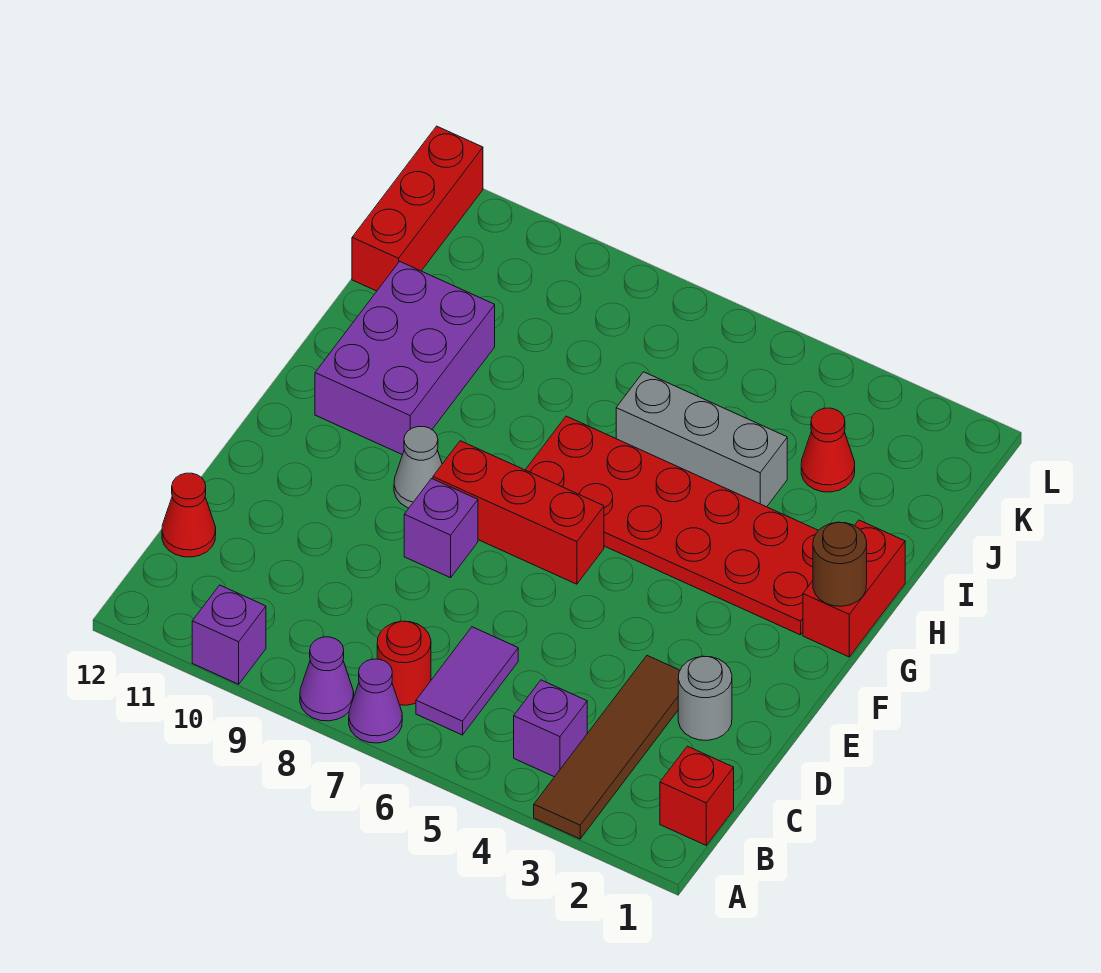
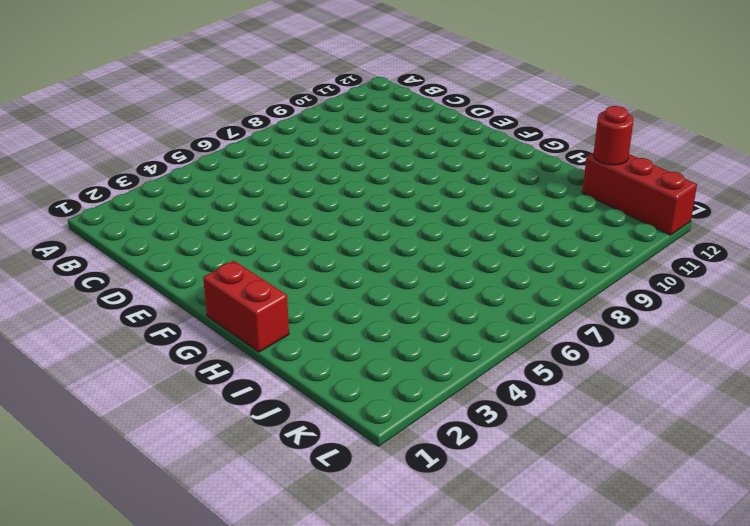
red round brick J12 level 2 -> red round brick B7 level 1
none -> brown tile A3:D3 level 1
none -> purple cone A7 level 1
none -> purple cone A8 level 1

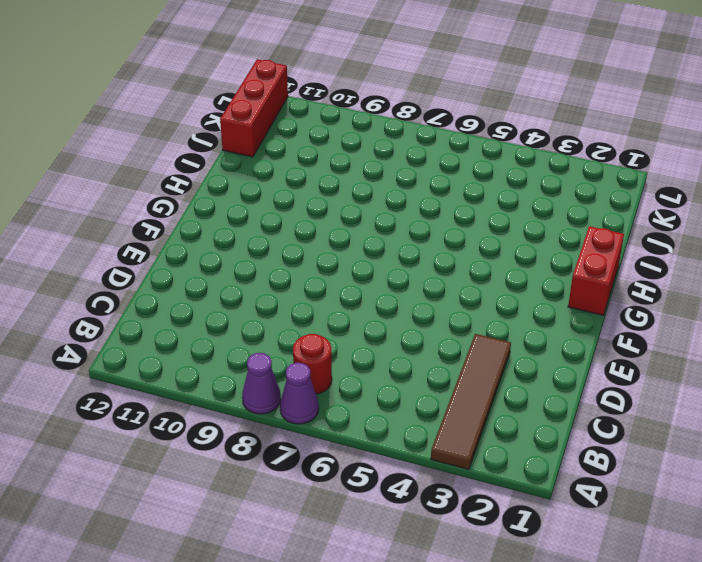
none -> purple brick A10 level 1
none -> red brick B1 level 1
none -> purple brick B4 level 1

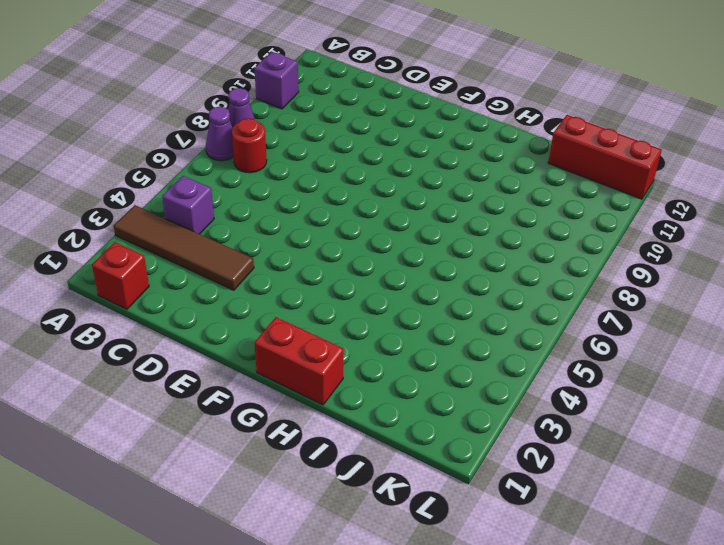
none -> purple tile B6:C6 level 1
none -> red cone C12 level 1
none -> grey round brick D2 level 1

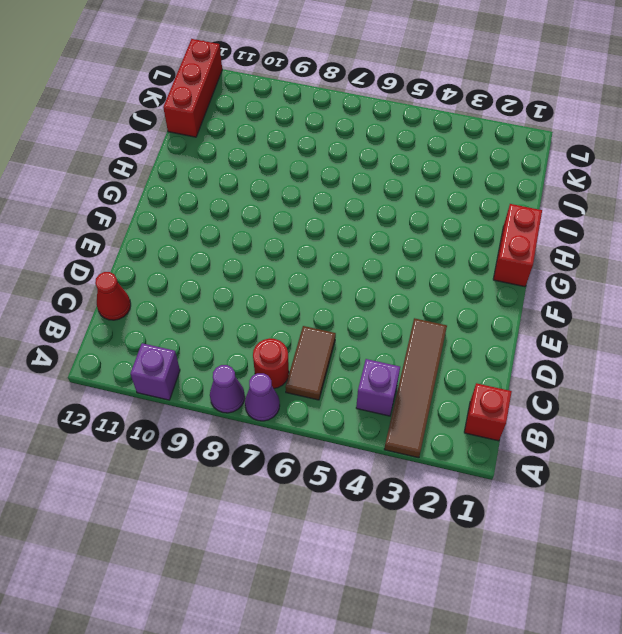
brown tile B6:C6 level 1 -> purple tile B6:C6 level 1
none -> grey round brick D2 level 1
none -> purple brick E8 level 1
none -> red brick F6:F8 level 1

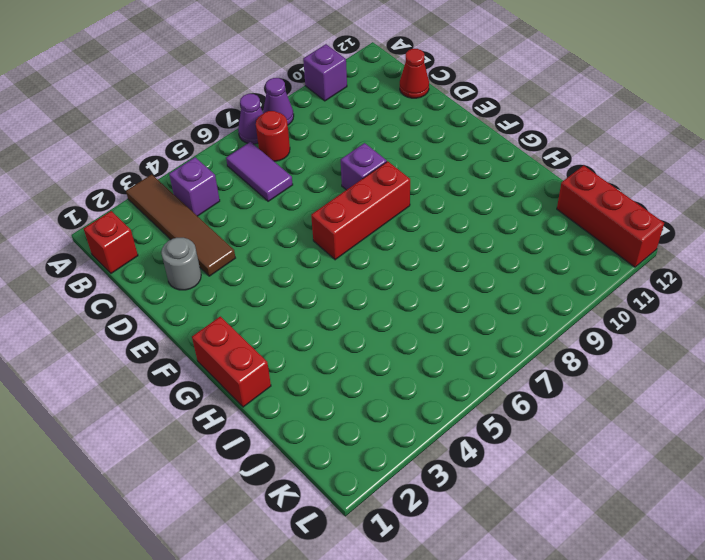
none -> grey cone F9 level 1
none -> red plate G2:H7 level 1
none -> purple brick G10:I11 level 1

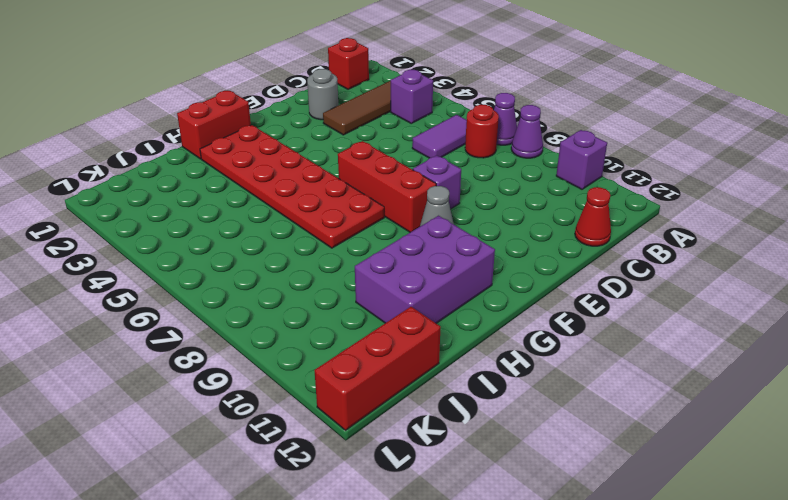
none -> grey brick I4:I6 level 1
none -> red cone J3 level 1
none -> brown round brick G1 level 2

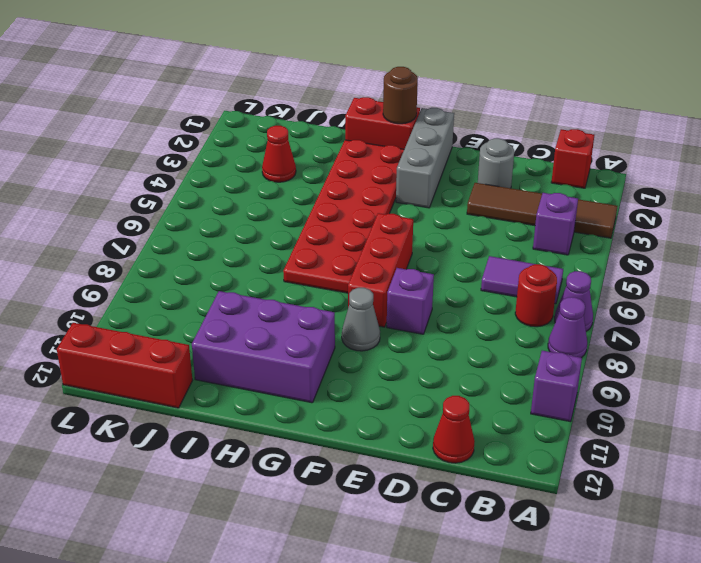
grey brick F1:F3 level 1 -> grey brick I4:I6 level 1

